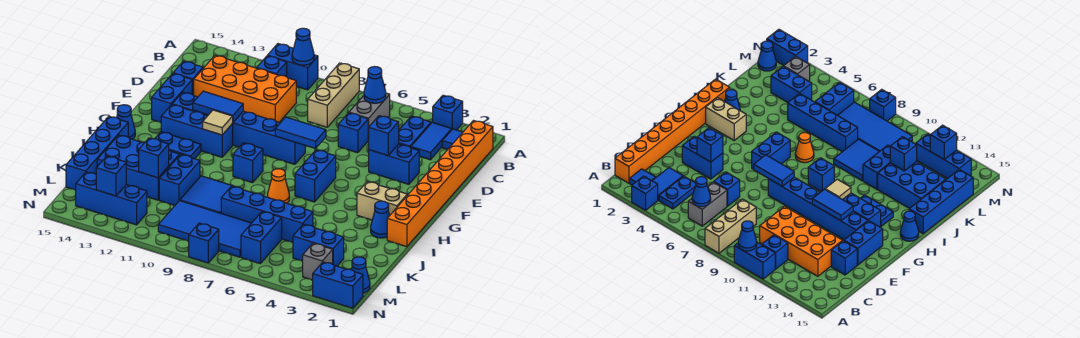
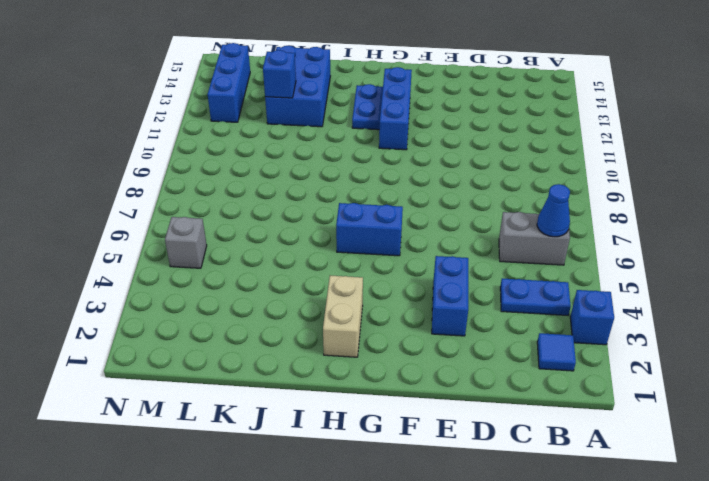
grey brick M5 level 1 -> grey brick M3 level 1
none -> tan brick A8:C8 level 1
none -> blue brick A10:A11 level 1
none -> orange brick B1:I1 level 1
none -> blue tile B3:C3 level 1

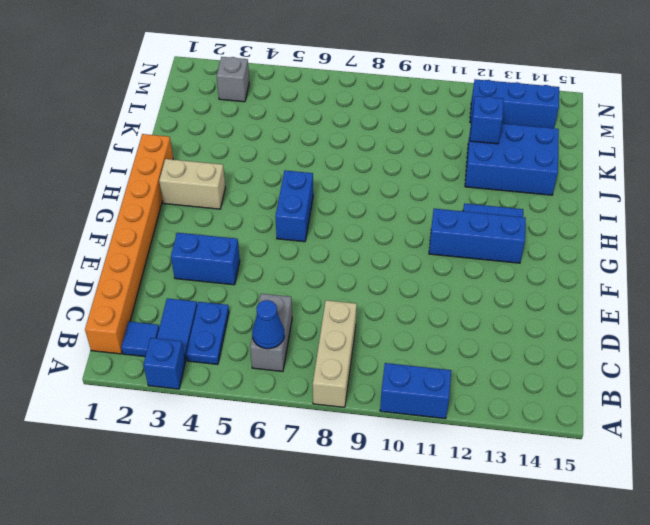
none -> blue brick B11 level 1
none -> orange brick C10:D13 level 1
none -> blue brick D6 level 1
none -> blue brick D14 level 1

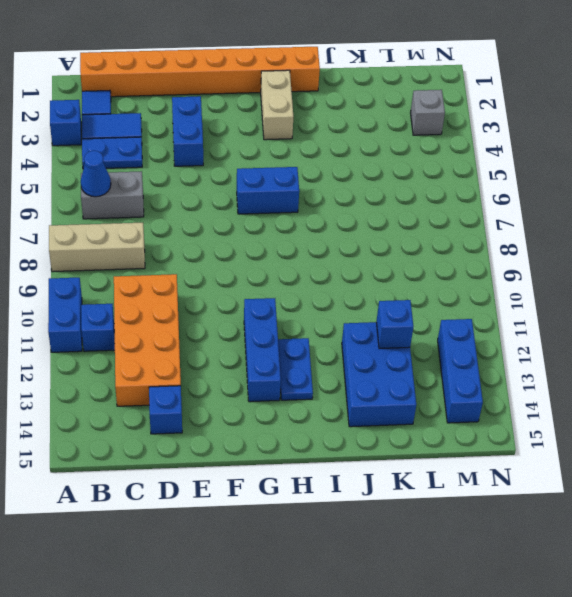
none -> blue brick D6 level 1
none -> blue brick E14:F14 level 1
none -> blue brick F8:F13 level 1
none -> blue brick H9 level 1

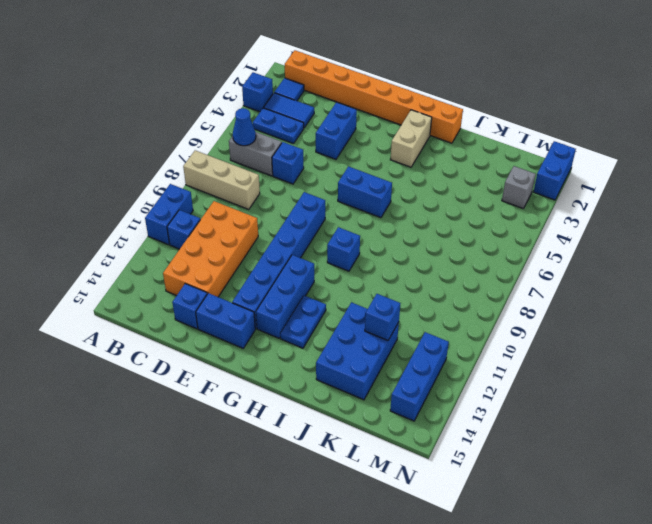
none -> blue cone H15 level 1
none -> blue cone I2 level 1
none -> orange cone I7 level 1
none -> blue brick I15:L15 level 1

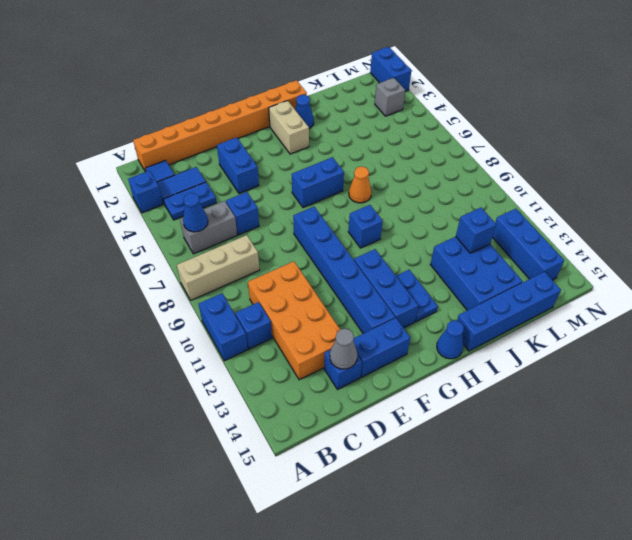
grey cone D14 level 2 -> none
none -> blue tile J9:K10 level 1
none -> blue brick J11:K11 level 1
none -> blue brick K5:K8 level 1
none -> blue brick L3:L4 level 1

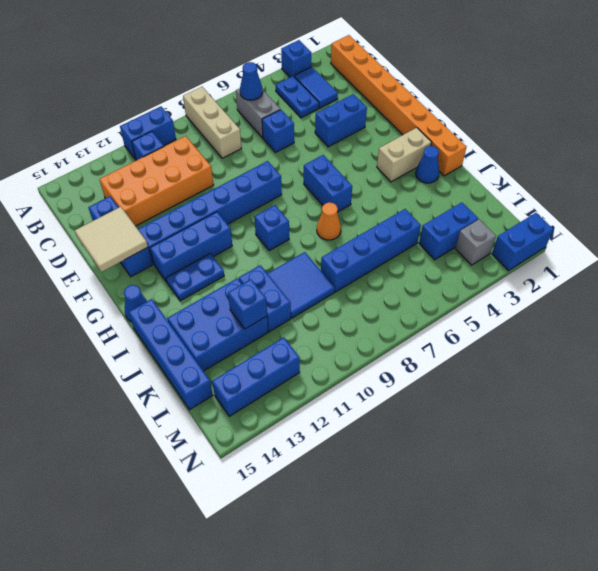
tan tile E14:F15 level 2 -> none
none -> blue tile B2 level 1
none -> blue brick L6:M6 level 1
none -> blue tile L7:M10 level 1
none -> blue cone M1 level 1

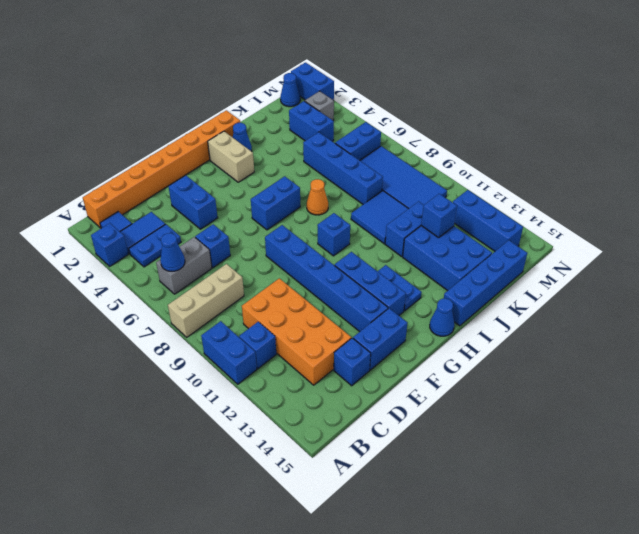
none -> blue brick N8 level 1
none -> blue cone A10 level 2
none -> blue brick E4 level 2
none -> blue tile F7:F8 level 2

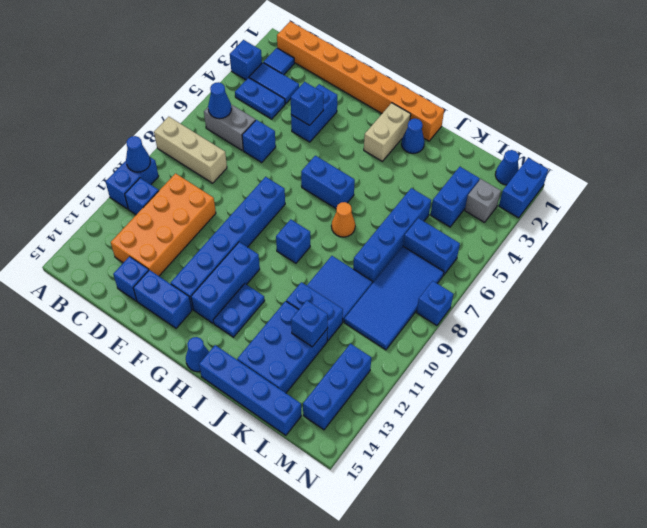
none -> blue tile F7:F8 level 2
none -> blue tile F11:F12 level 2
none -> tan tile G11 level 2
none -> blue brick M13 level 2

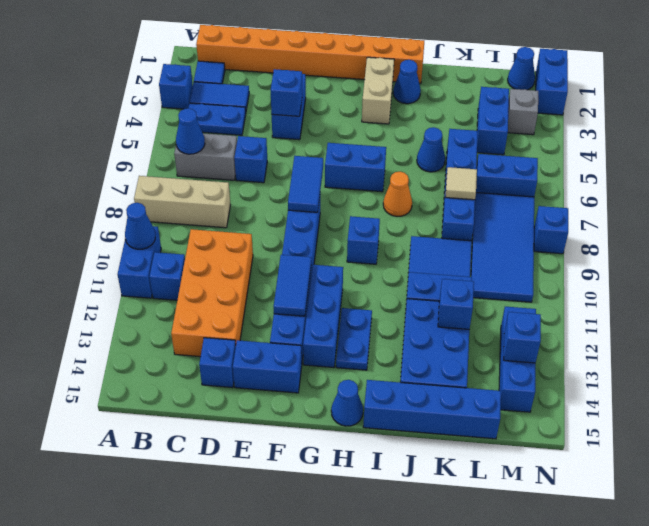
blue cone J5 level 1 -> none
tan tile K7 level 2 -> tan tile G11 level 2

